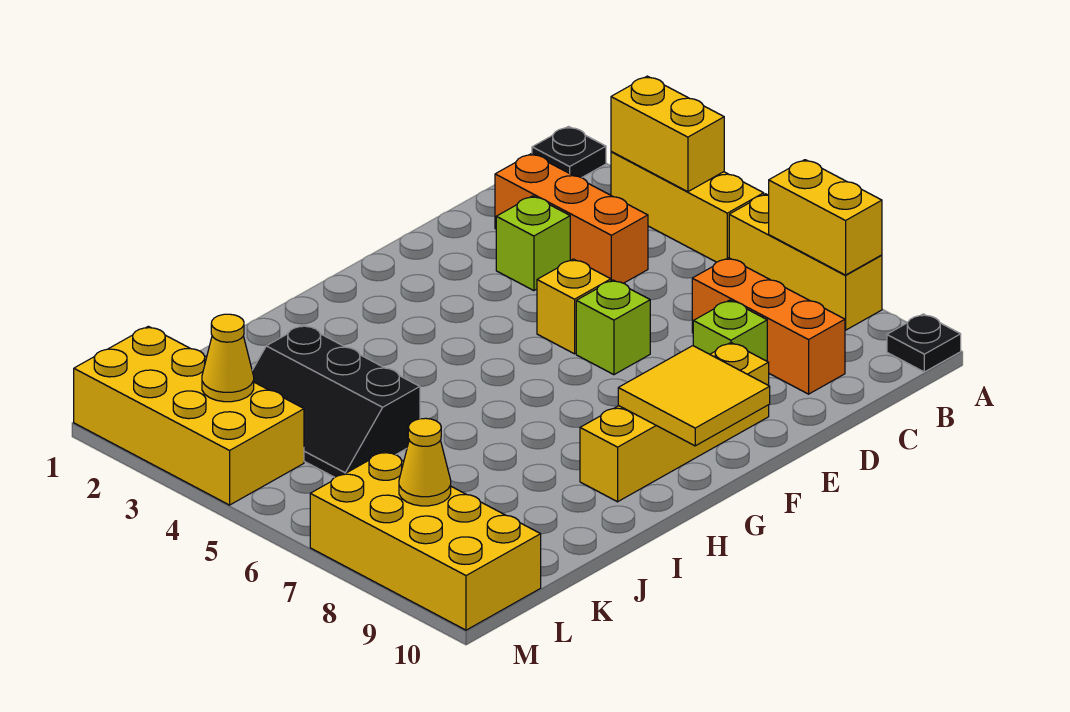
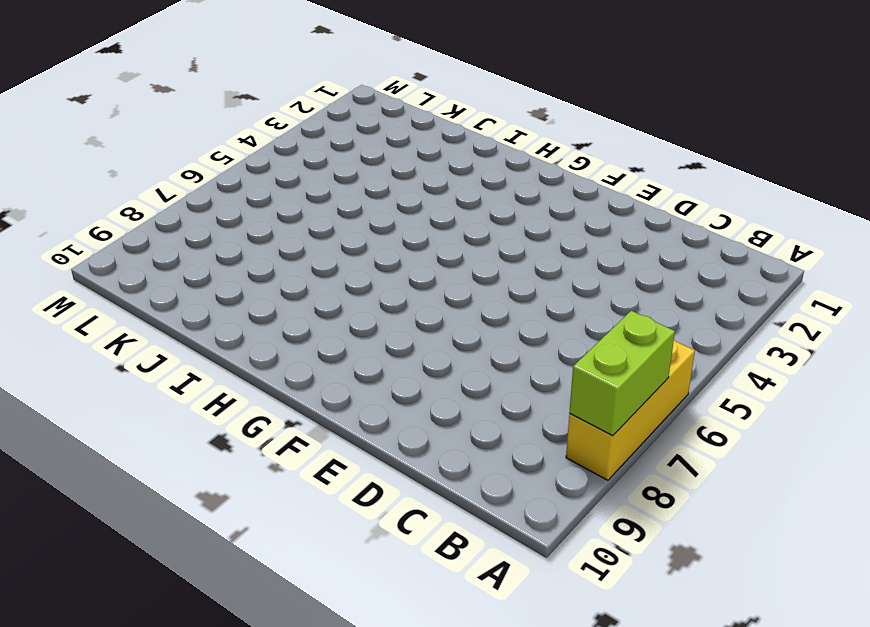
lime brick A7:A8 level 2 -> yellow brick A7:A8 level 2
none -> black plate A1 level 1
none -> yellow brick A3:A5 level 1
none -> black plate A10 level 1

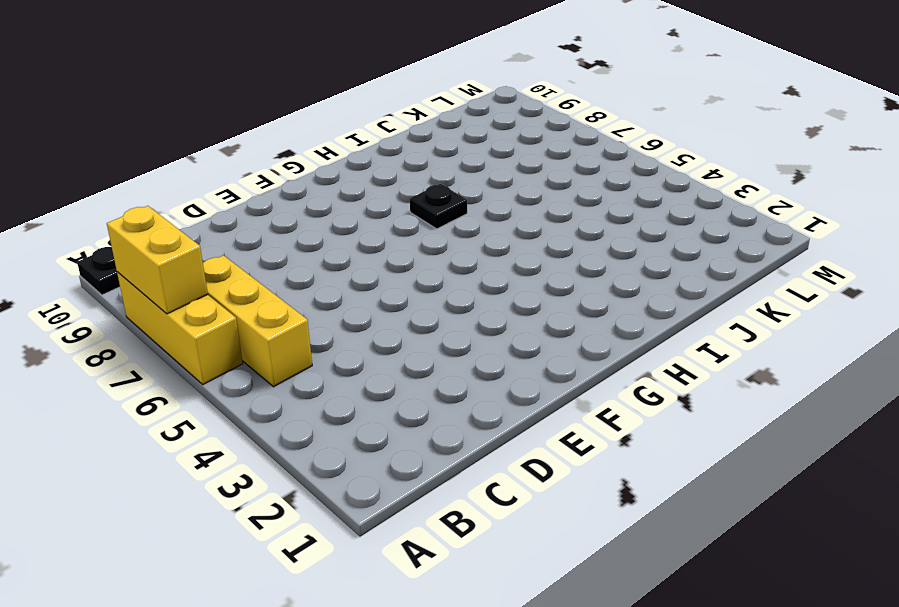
yellow brick B5:B7 level 1 -> yellow brick A3:A5 level 1
black plate H7 level 1 -> black plate A1 level 1
none -> orange brick C2:C4 level 1
none -> orange brick C7:C9 level 1
none -> lime brick D3 level 1

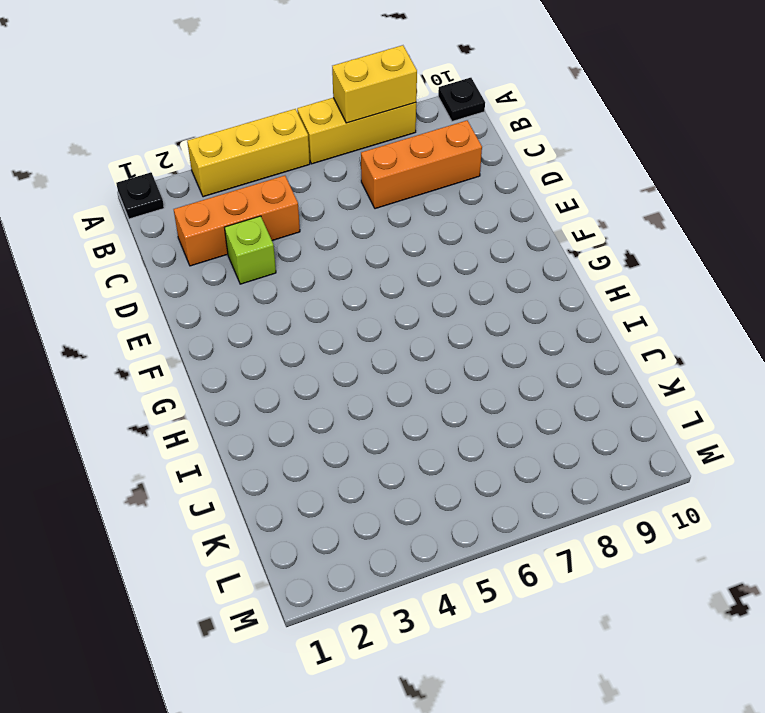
none -> lime brick D8 level 1
none -> yellow brick E5 level 1
none -> lime brick E6 level 1

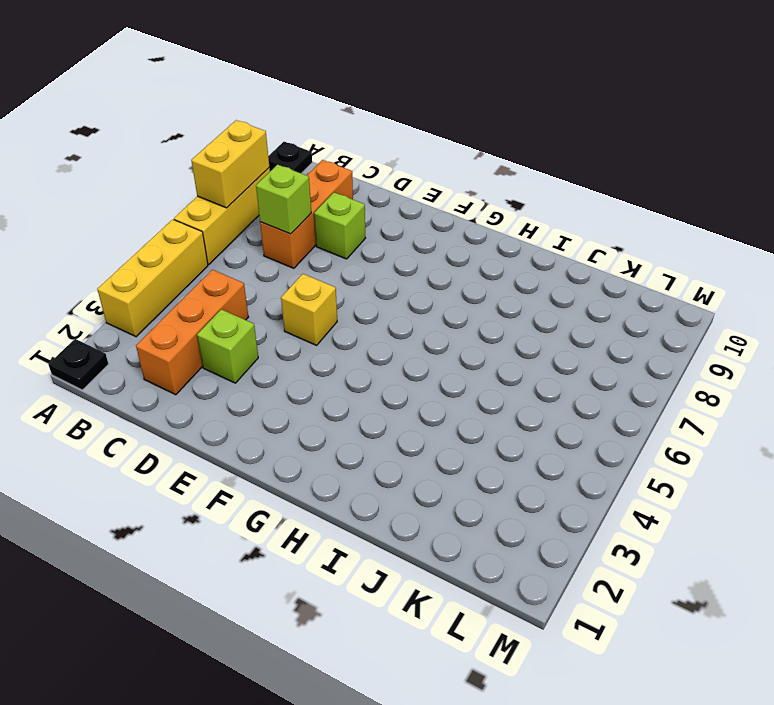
lime brick C7 level 2 -> lime brick E6 level 1
none -> yellow brick E9:H9 level 1
none -> black slope J3:K5 level 1 top J
none -> yellow brick L1:M4 level 1

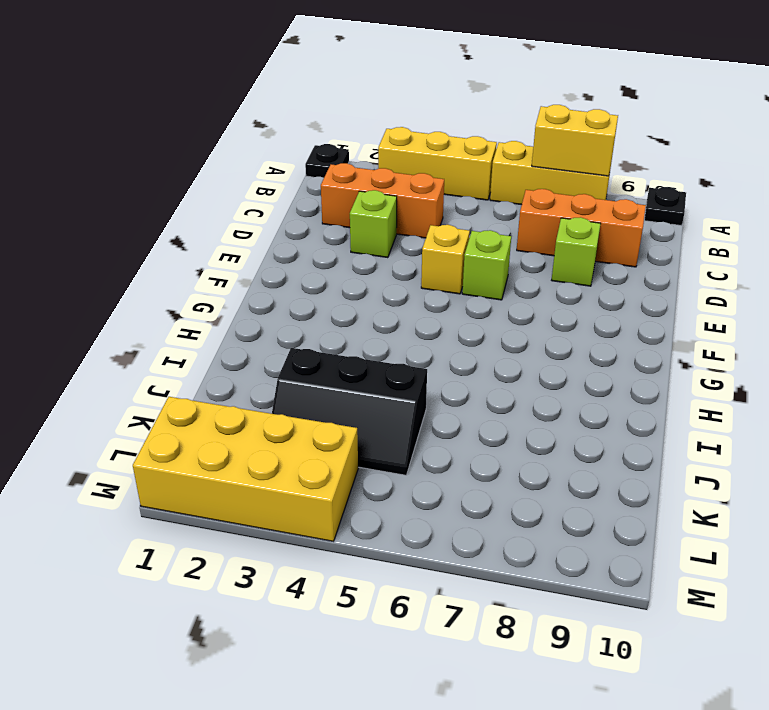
none -> yellow brick E9:H9 level 1
none -> yellow brick L7:M10 level 1
none -> yellow brick A3:A4 level 2

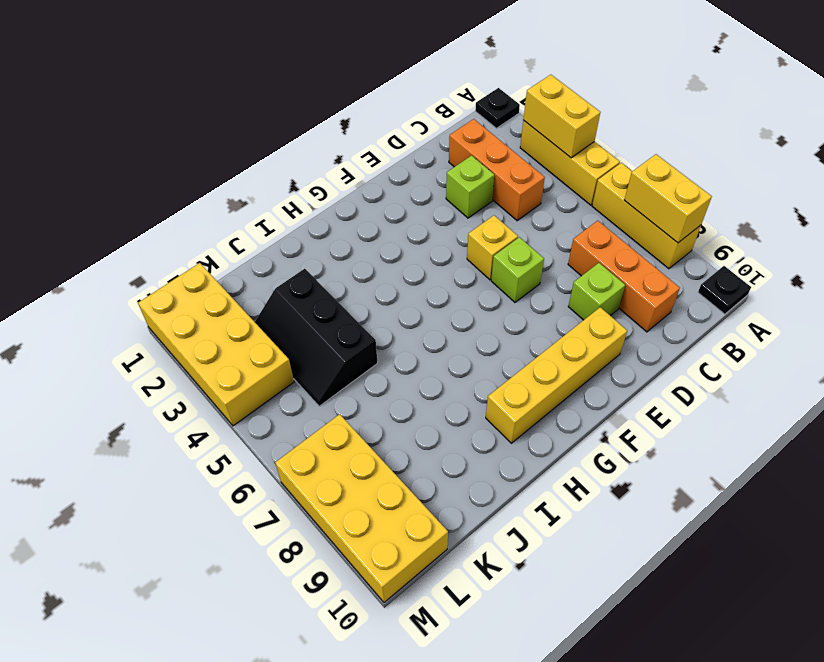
none -> yellow tile F9:G10 level 2
none -> yellow cone L3 level 2
none -> yellow cone L8 level 2

